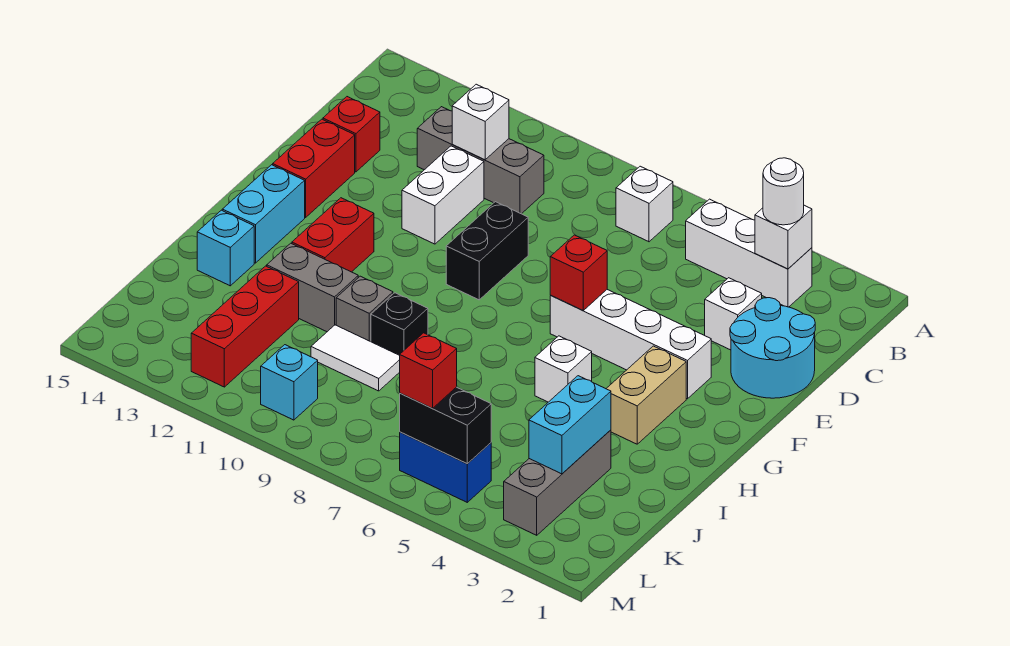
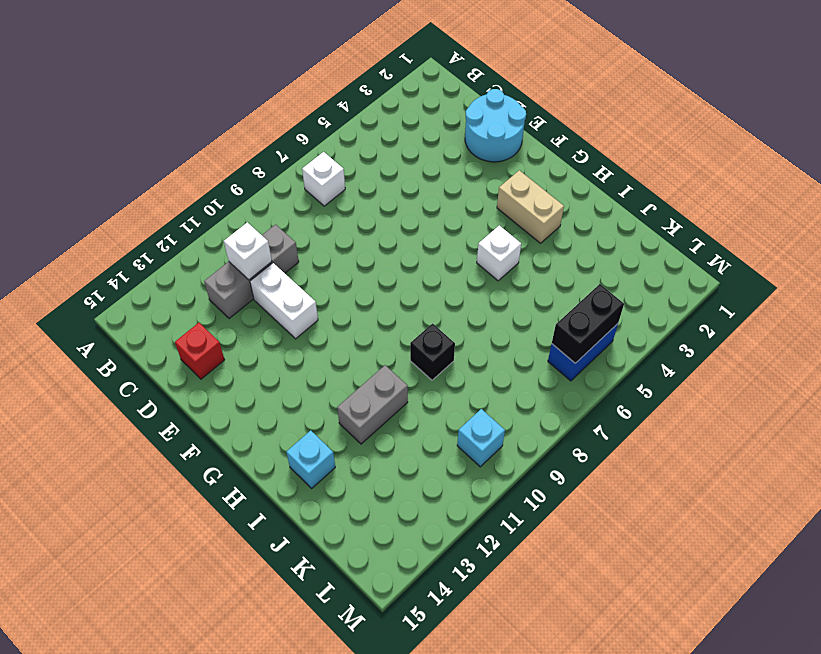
none -> white brick B3:B5 level 1
none -> white brick D3 level 1
none -> black brick E9:F9 level 1
none -> red brick E14:F14 level 1

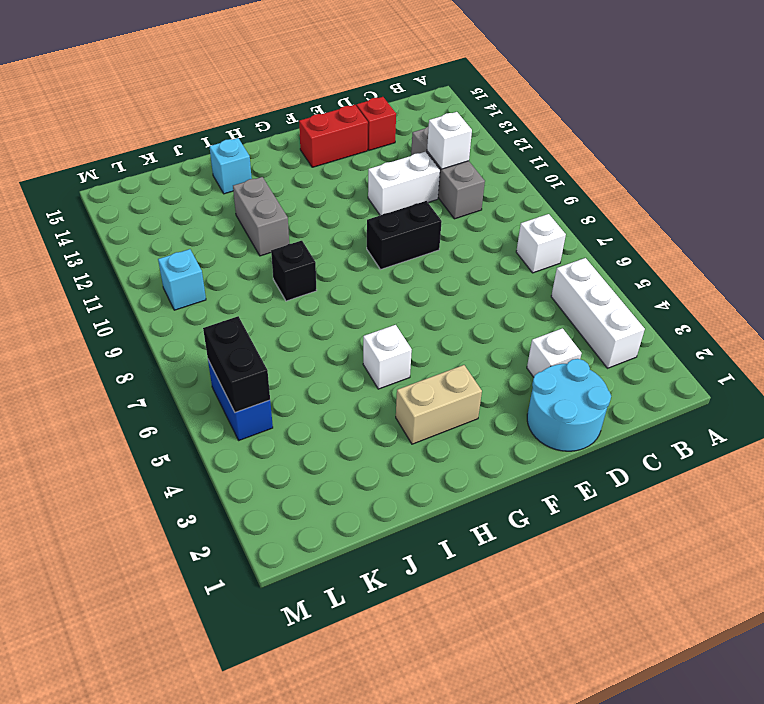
none -> white brick F3:F6 level 1
none -> red brick G12:H12 level 1
none -> cyan brick G14:H14 level 1
none -> grey brick I10 level 1

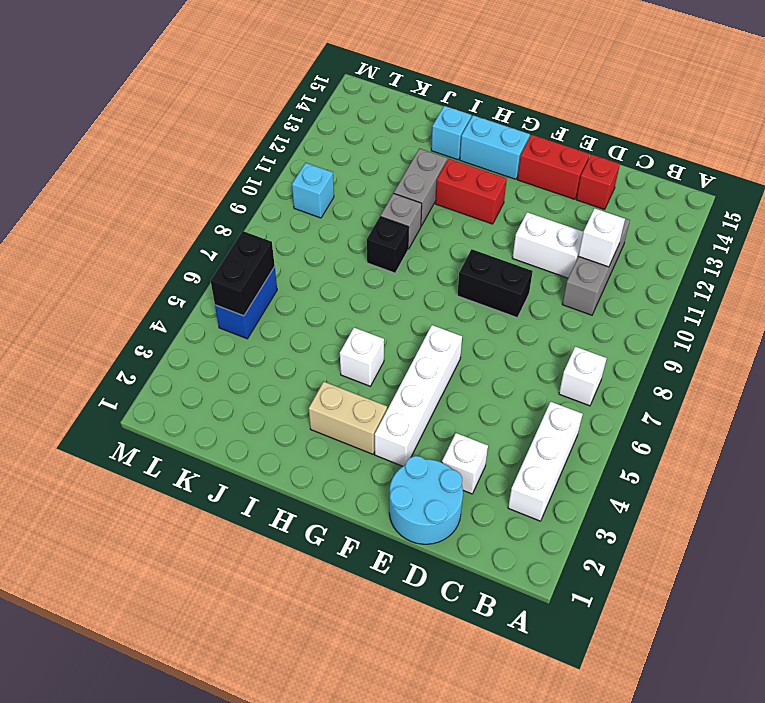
none -> grey brick J3:L3 level 1
none -> white tile J9:J10 level 1
none -> red brick J12:L12 level 1
none -> white brick B3 level 2

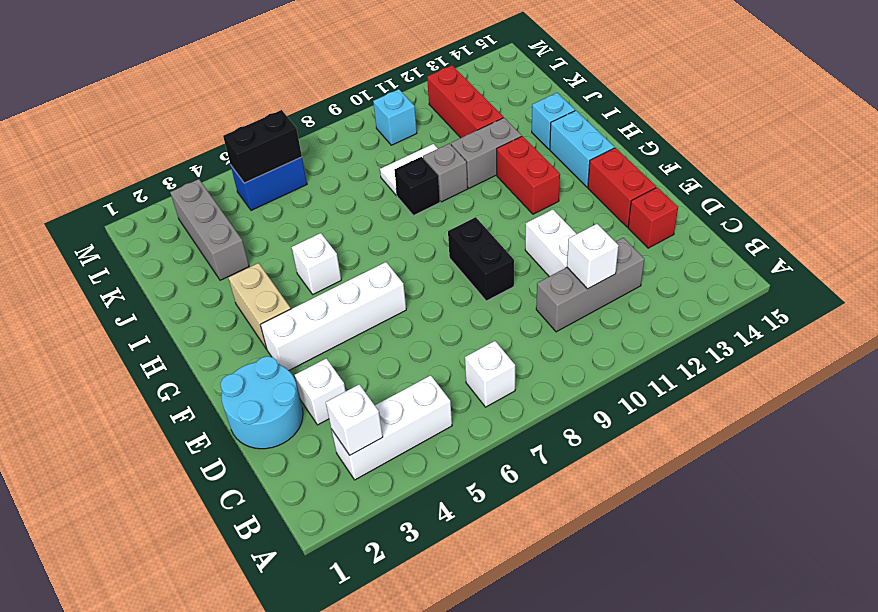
none -> red brick F6 level 2
none -> cyan brick J3:K3 level 2
none -> white round brick B3 level 3
none -> red brick L6 level 3

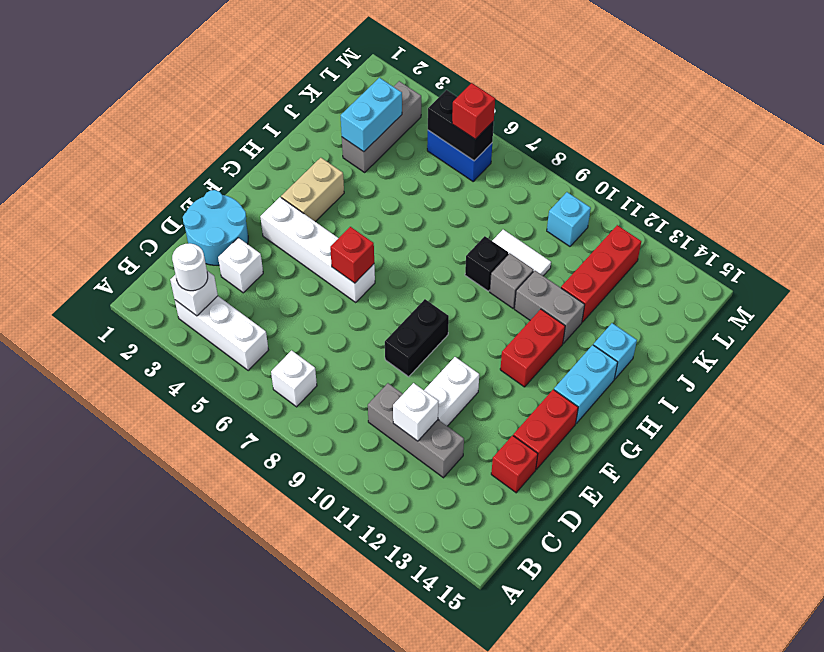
none -> white brick H5 level 1

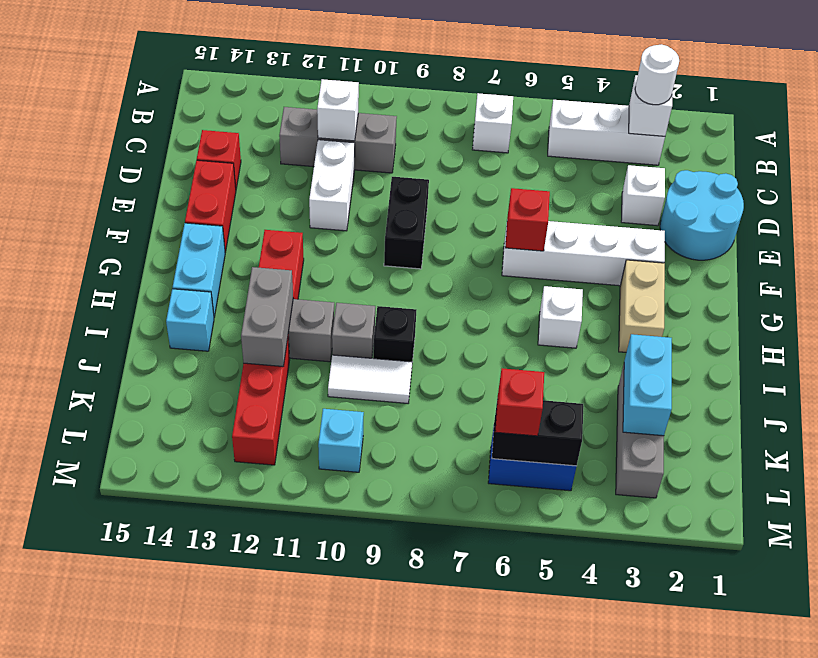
grey brick I12:J12 level 2 -> none

